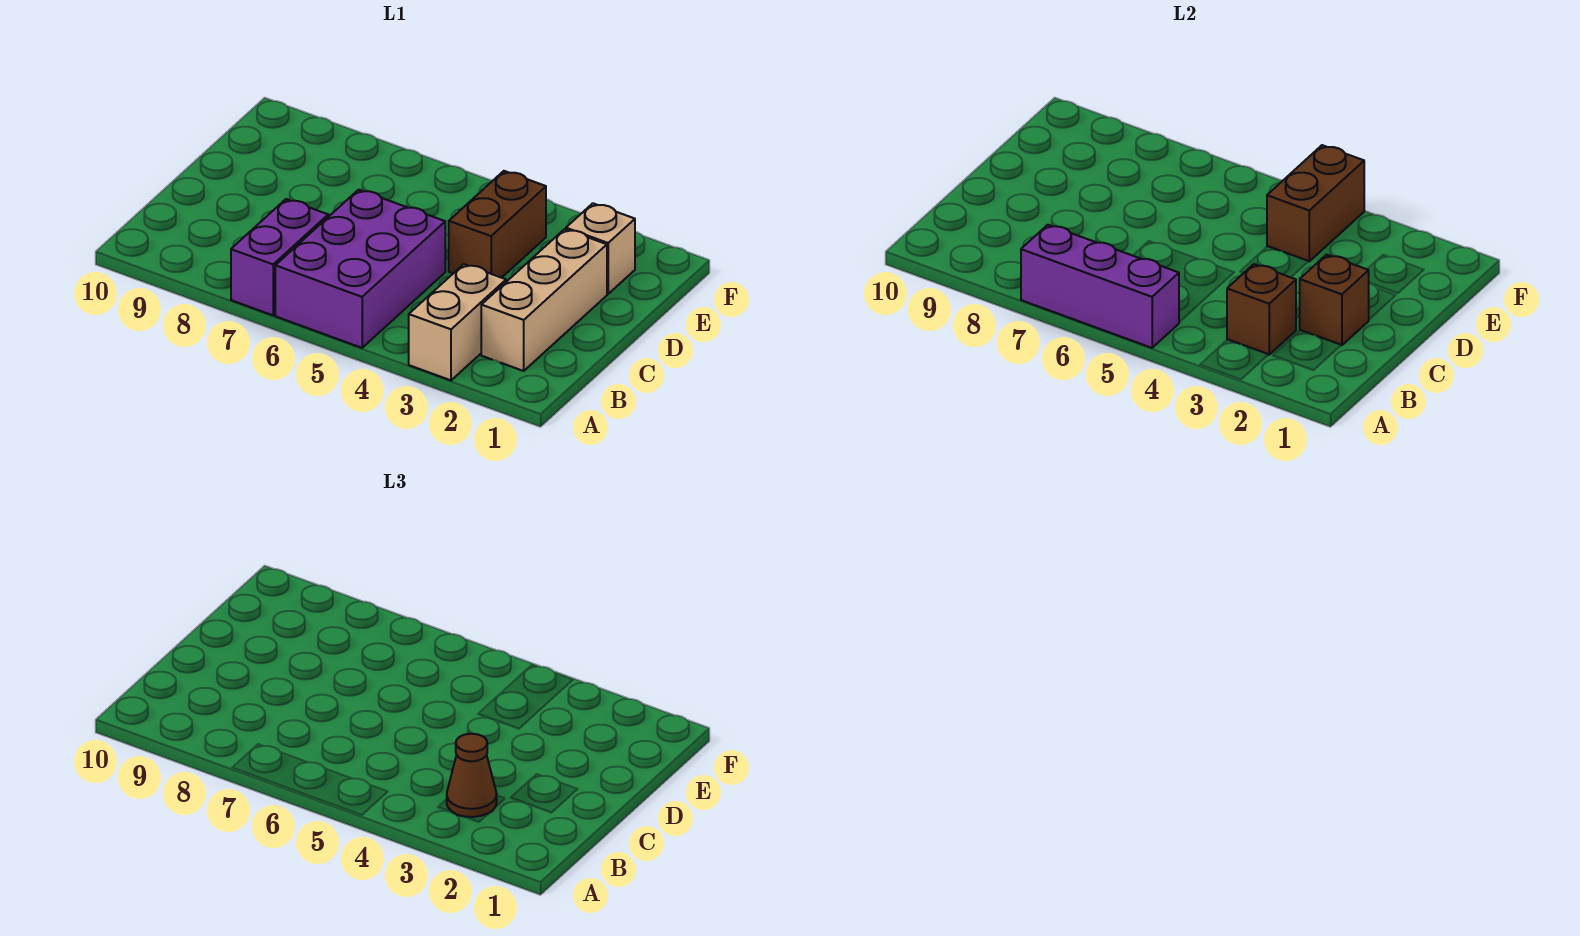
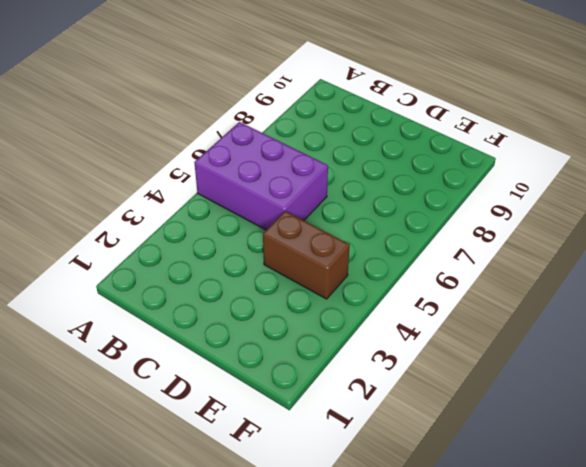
none -> tan brick A3:B3 level 1
none -> purple brick A7:B7 level 1

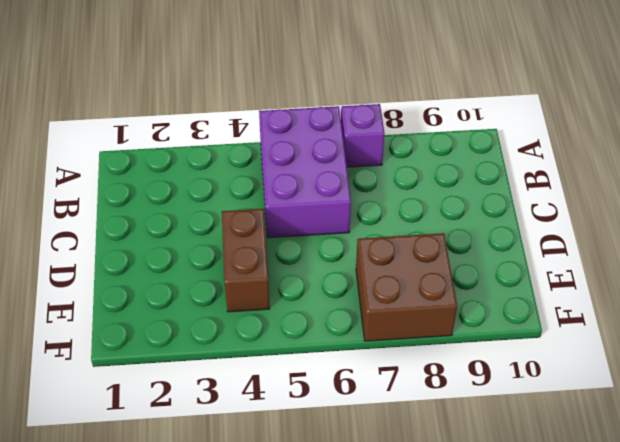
purple brick A7 level 1 -> purple brick A7:B7 level 1
brown brick E7:F8 level 1 -> none
none -> tan brick A3:B3 level 1
none -> tan brick B2:D2 level 1

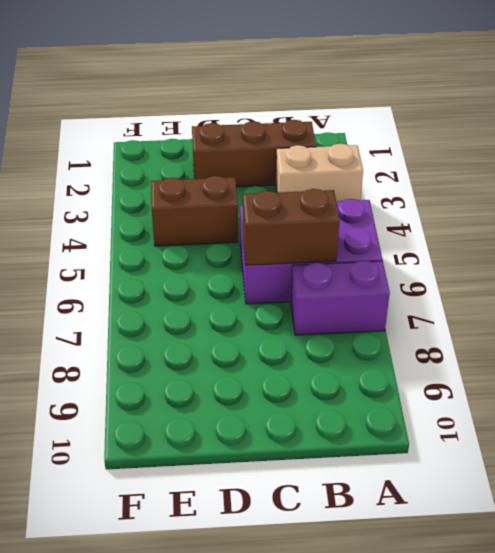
brown brick B2:D2 level 1 -> tan brick B2:D2 level 1
brown brick B6:C6 level 2 -> brown brick E4:F4 level 2
none -> tan brick E2 level 1
none -> purple brick A5:A7 level 2

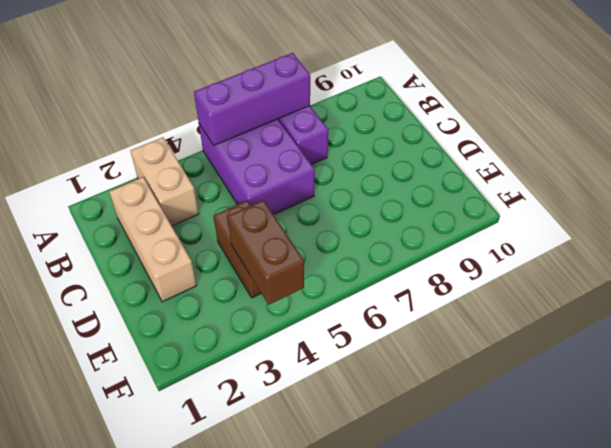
none -> tan brick E2 level 1
none -> brown brick B3 level 2

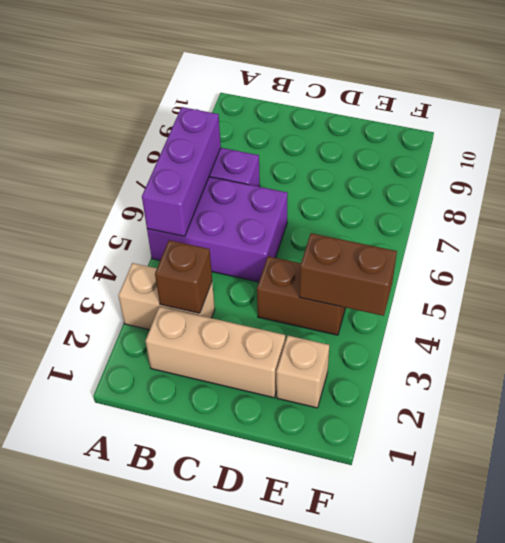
none -> brown brick C2 level 2
none -> brown cone B3 level 3

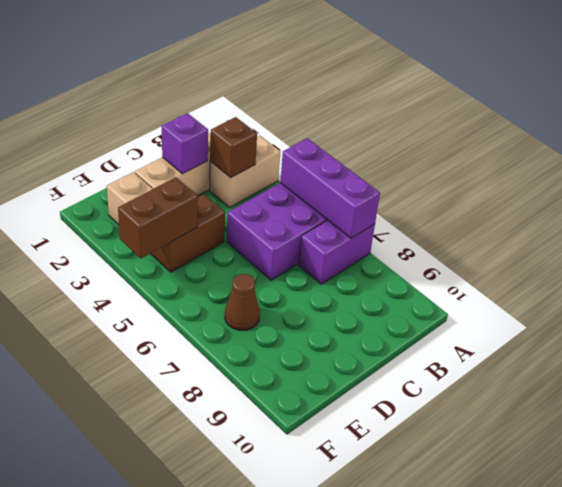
purple brick C2 level 2 -> brown brick C2 level 2
brown cone E7 level 1 -> brown cone B3 level 3

